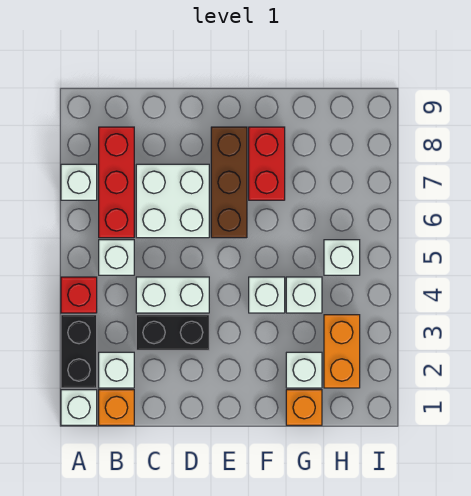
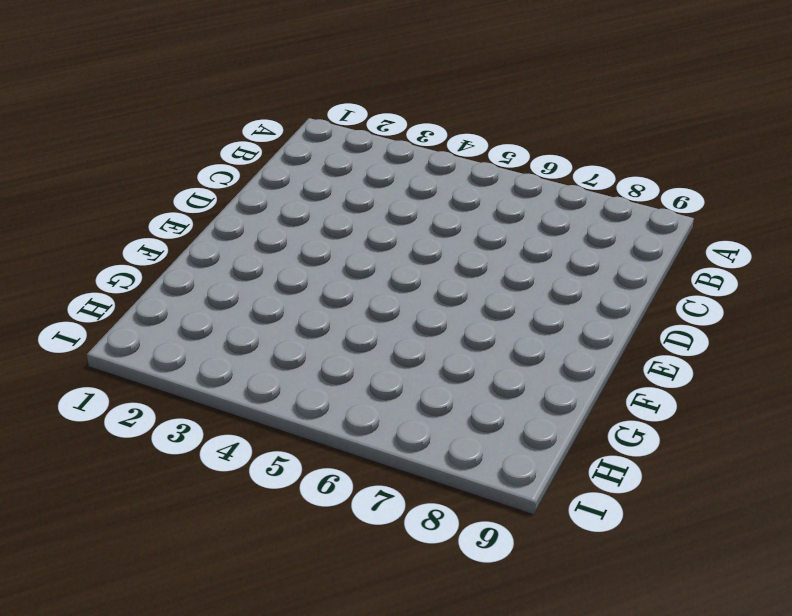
none -> white brick A1 level 1
none -> black brick A2:A3 level 1
none -> red brick A4 level 1

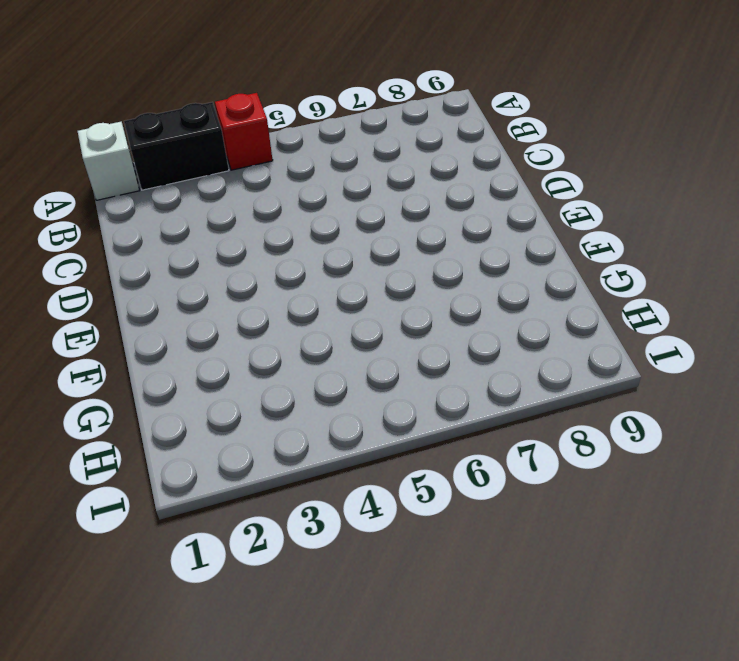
none -> white brick A7 level 1
none -> orange brick B1 level 1
none -> white brick B2 level 1

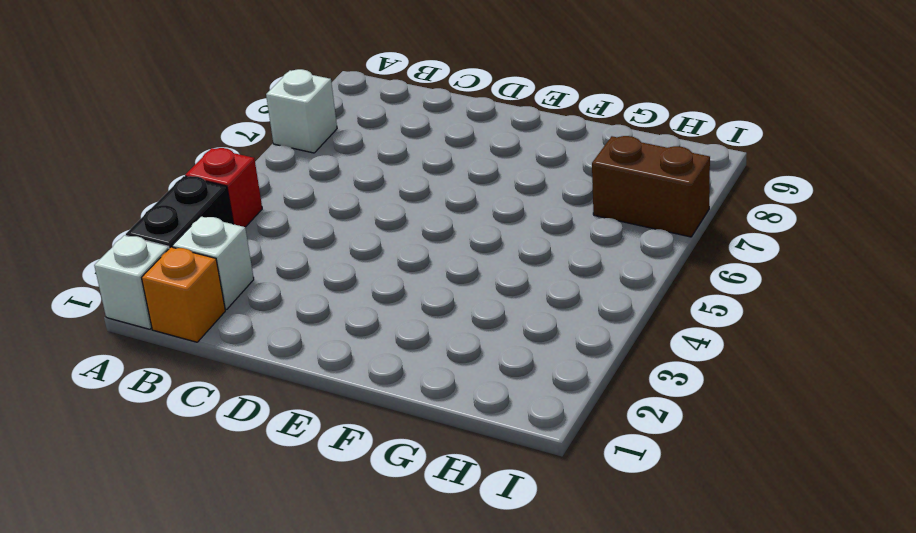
brown brick H7:I7 level 1 -> none
none -> white brick B5 level 1
none -> red brick B6:B8 level 1
none -> black brick C3:D3 level 1

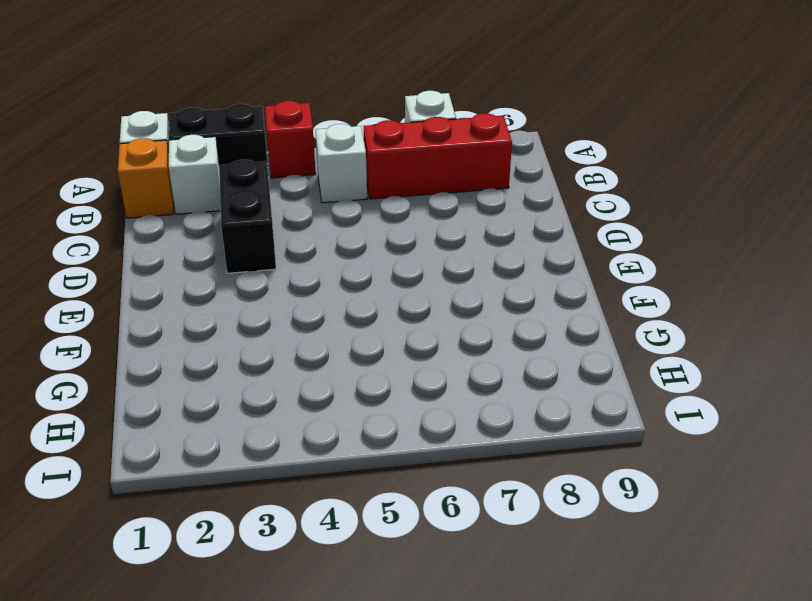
none -> white brick C4:D4 level 1
none -> white brick C6:D7 level 1
none -> brown brick E6:E8 level 1

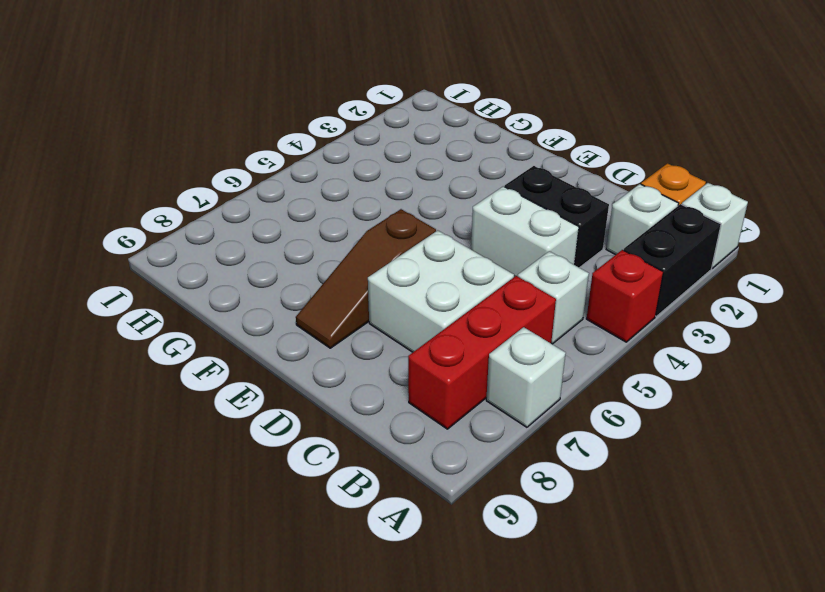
brown slope E6:E8 level 1 top 6 -> brown brick E6:E8 level 1
none -> white brick F4 level 1
none -> red brick F7:F8 level 1
none -> orange brick G1 level 1

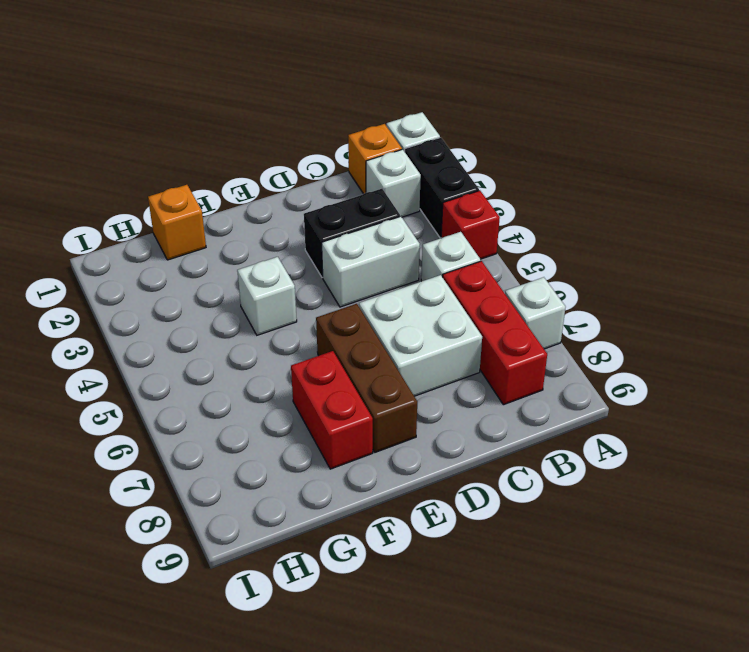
none -> white brick G2 level 1
none -> white brick G4 level 1
none -> orange brick H2:H3 level 1

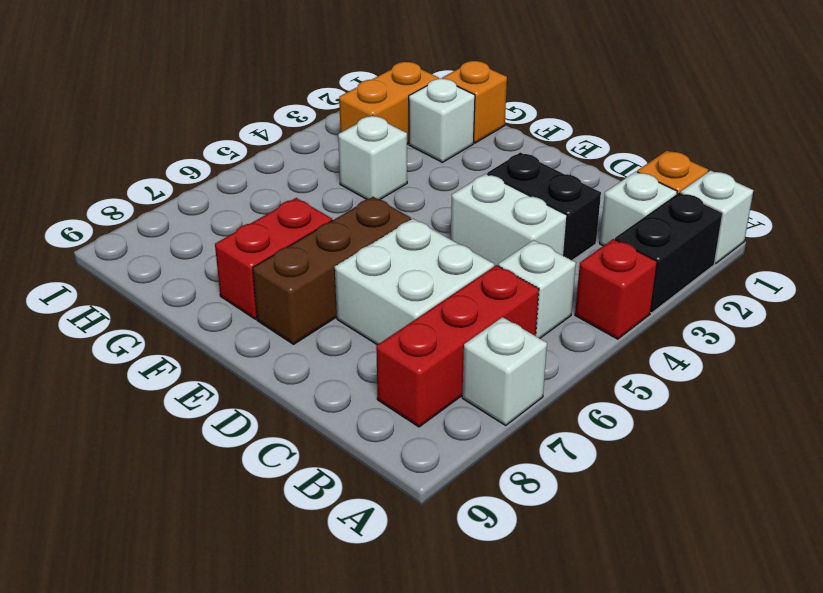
none -> white brick F4 level 1
none -> white brick H5 level 1

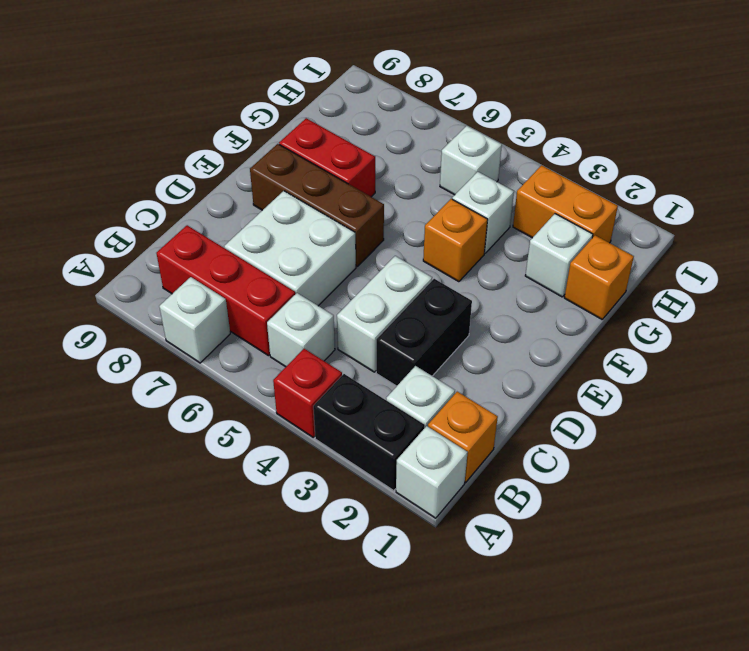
orange brick F4 level 1 -> white brick F4 level 1

